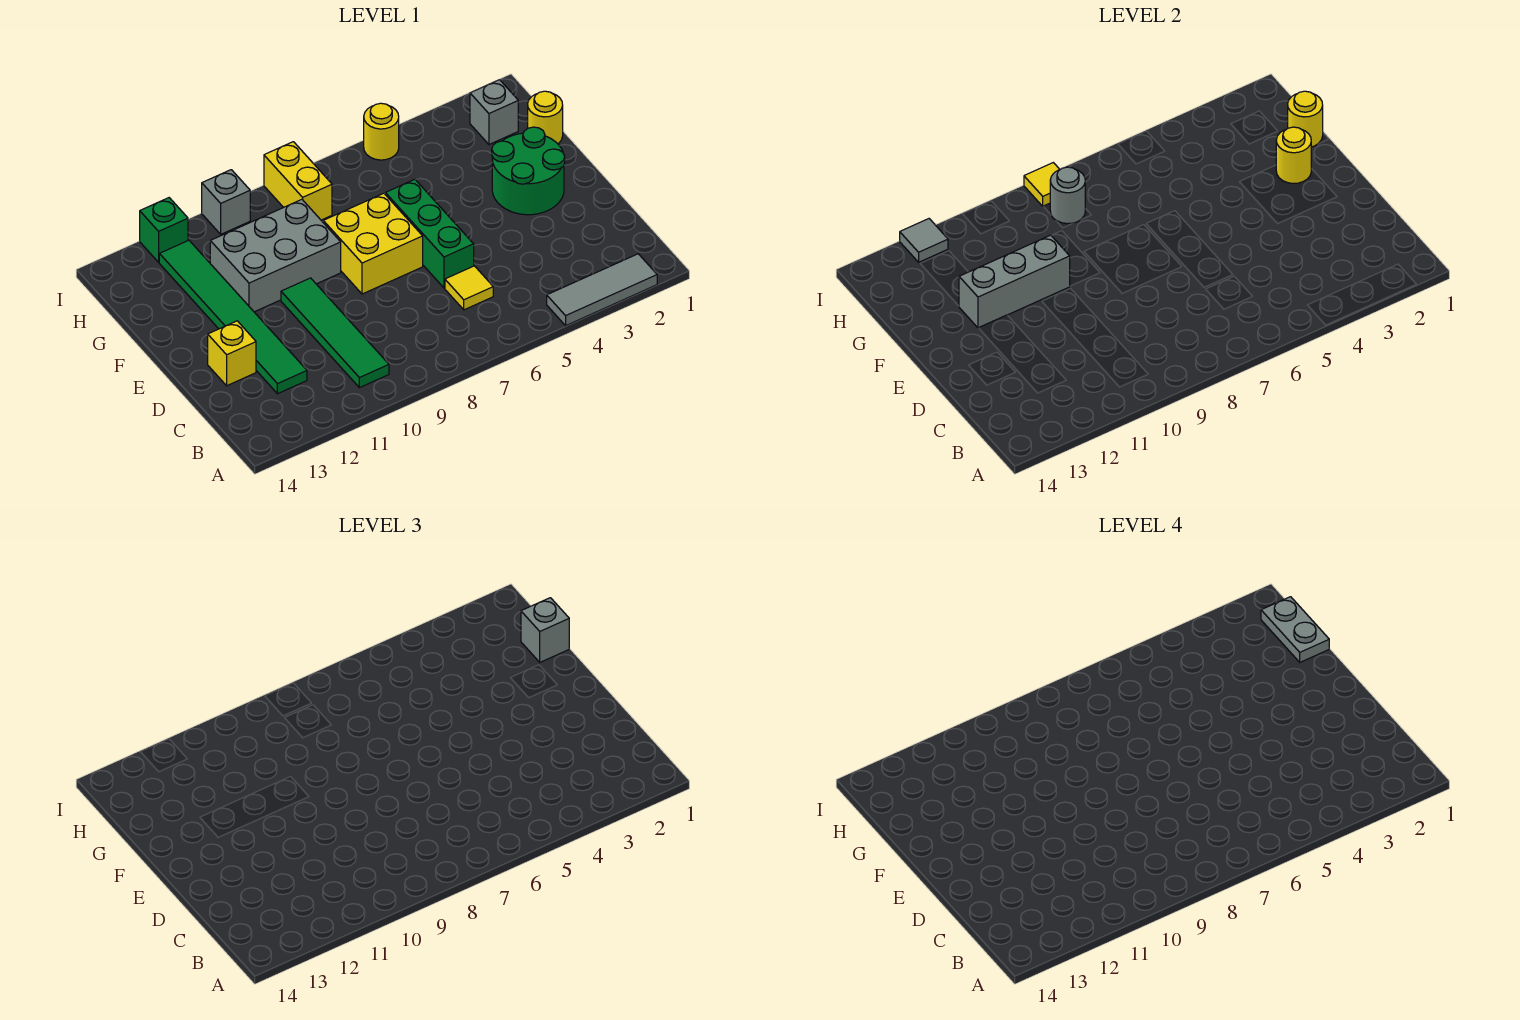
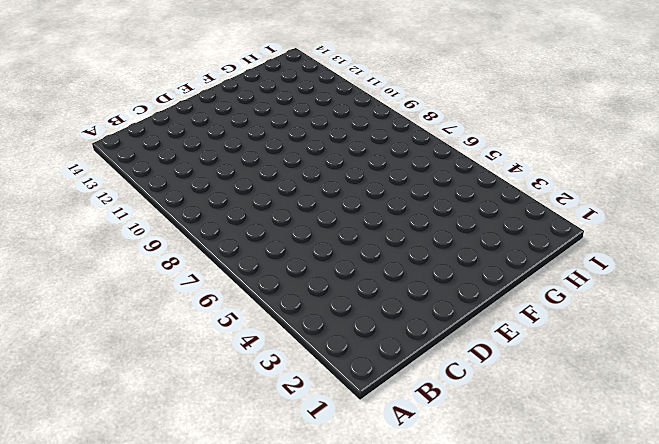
none -> grey tile A2:A4 level 1
none -> green tile B10:E10 level 1
none -> yellow tile C6 level 1

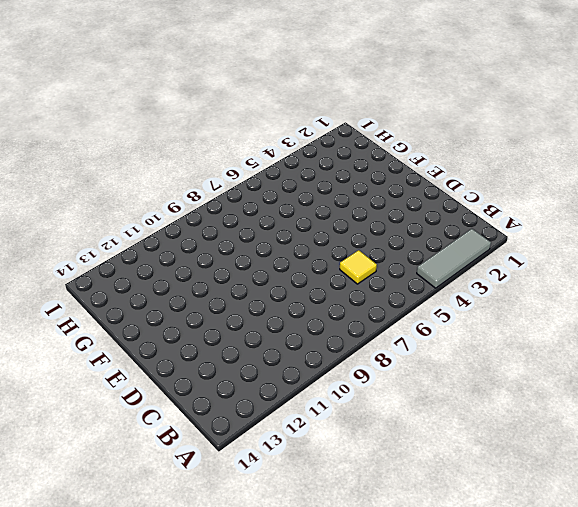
none -> green tile B10:E10 level 1
none -> green tile C12:H12 level 1
none -> green brick D6:F6 level 1

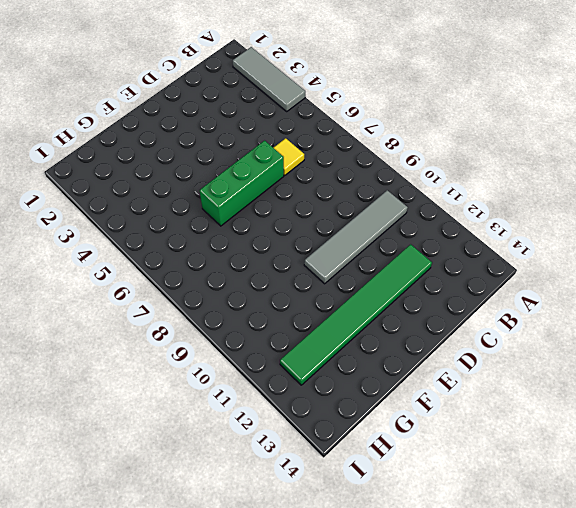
grey tile B10:E10 level 1 -> green tile B10:E10 level 1
none -> yellow brick D13 level 1
none -> green round brick E2:F3 level 1
none -> yellow brick E7:F8 level 1

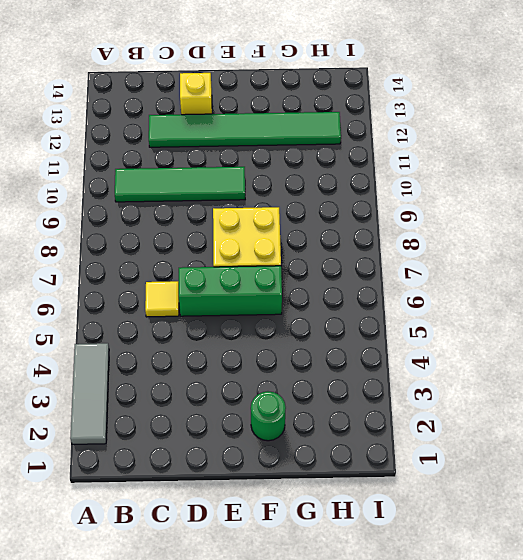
green round brick F2 level 1 -> green round brick E2:F3 level 1
none -> grey brick F9:G11 level 1
none -> yellow round brick G1 level 1
none -> grey brick H2 level 1

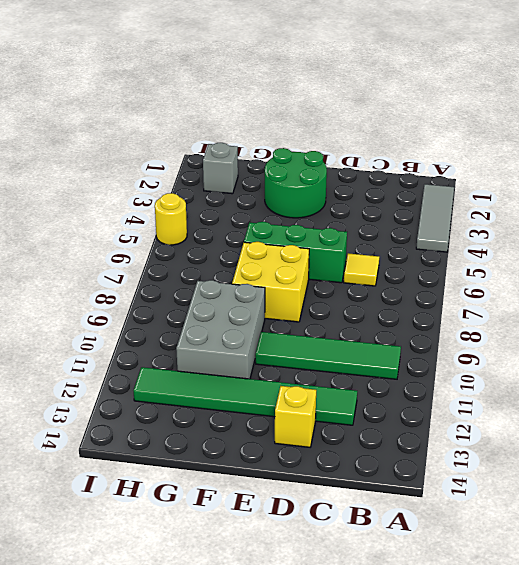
none -> yellow round brick G1 level 1
none -> yellow brick H8:I8 level 1
none -> grey brick I10 level 1

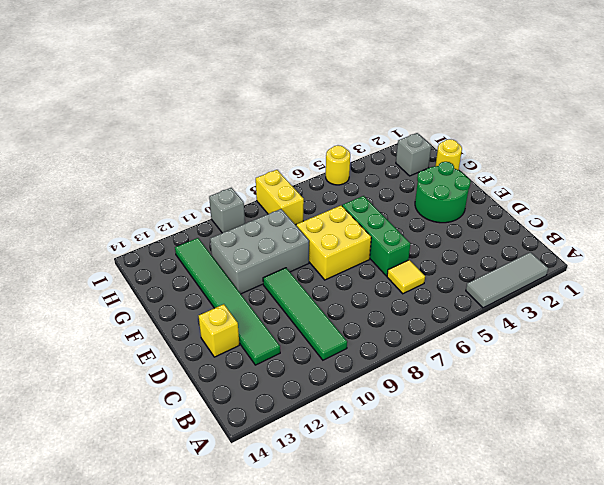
none -> green brick I12 level 1
none -> yellow round brick F2 level 2
none -> grey brick F10:F12 level 2

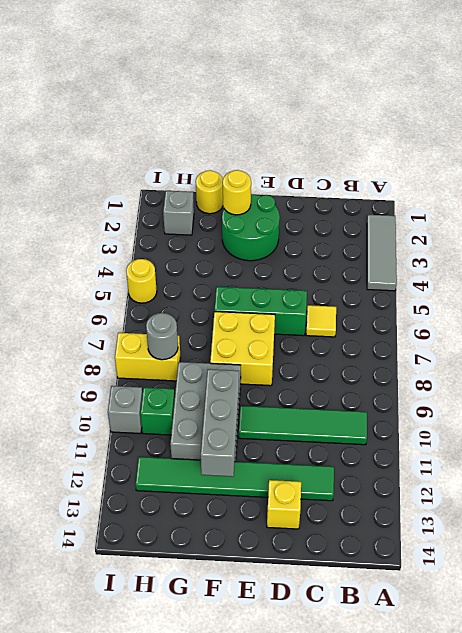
green brick H10 level 1 -> green brick I12 level 1
none -> yellow round brick G1 level 2
none -> yellow tile I8 level 2
none -> grey tile I12 level 2

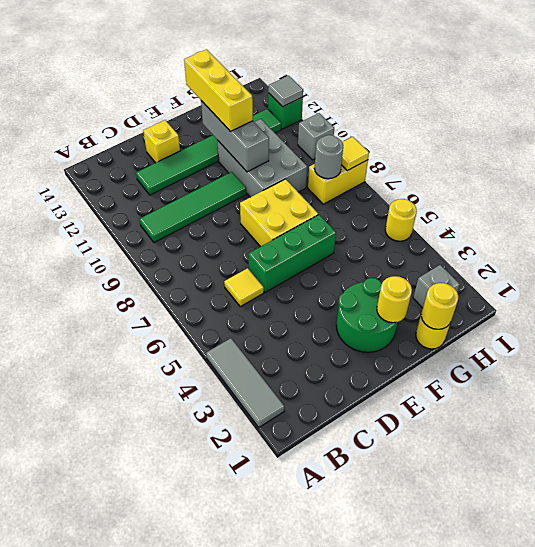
yellow brick F11:F13 level 3 -> none
none -> grey brick G1 level 3
none -> grey plate G1:H1 level 4

